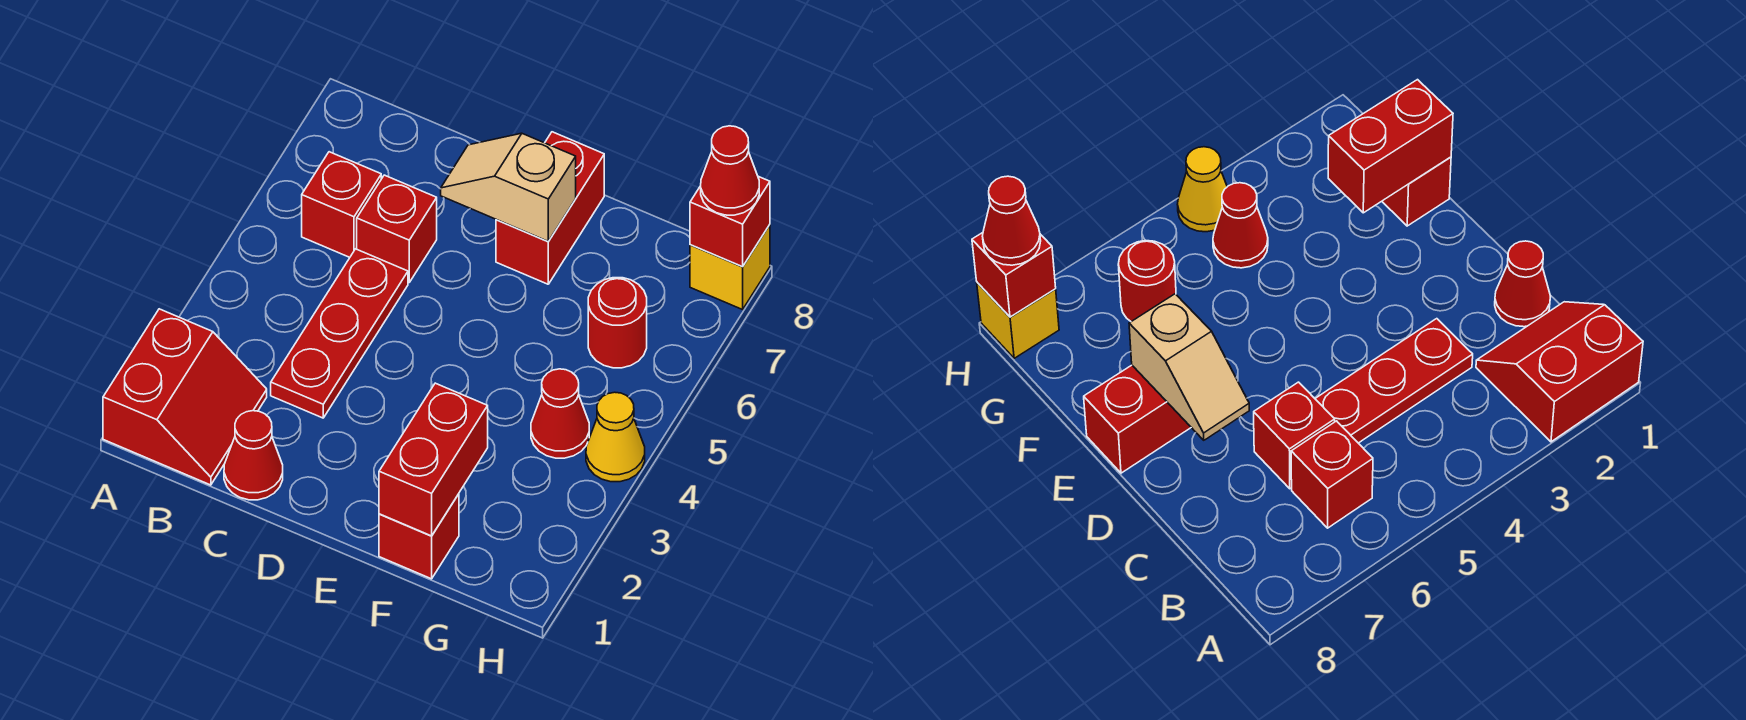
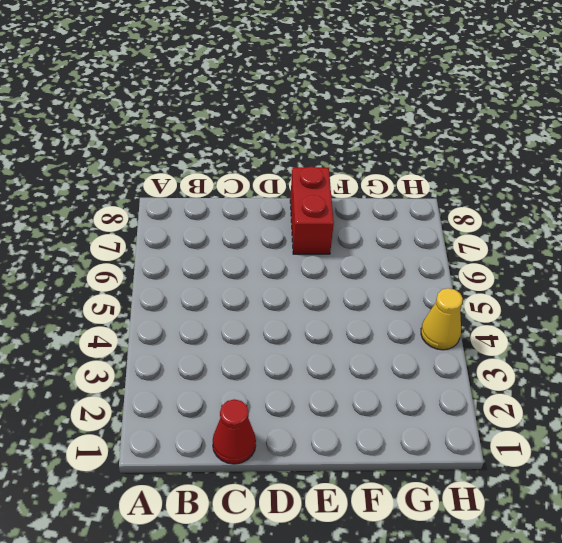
none -> red slope A1:B2 level 1 top A
none -> red brick B6 level 1
none -> red plate C3:C5 level 1

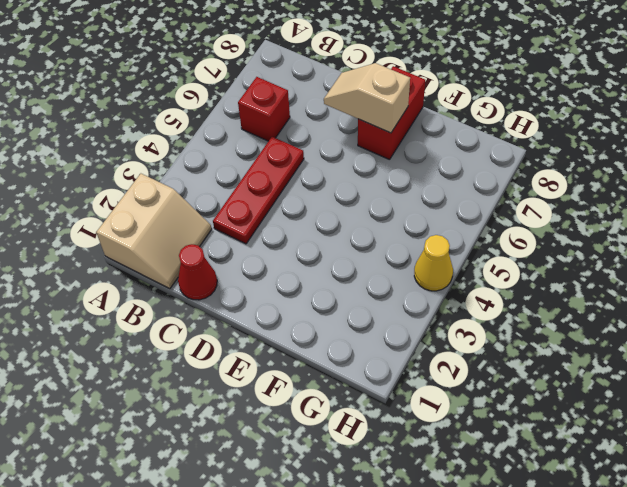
tan slope A1:B2 level 1 top A -> red slope A1:B2 level 1 top A
none -> red brick C6 level 1
none -> red brick F1 level 1
none -> red cone G4 level 1

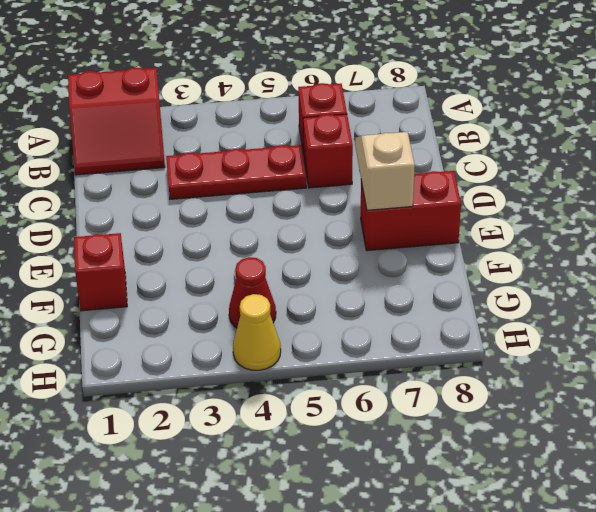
none -> red cone C1 level 1
none -> red round brick G6 level 1
none -> yellow brick H8 level 1

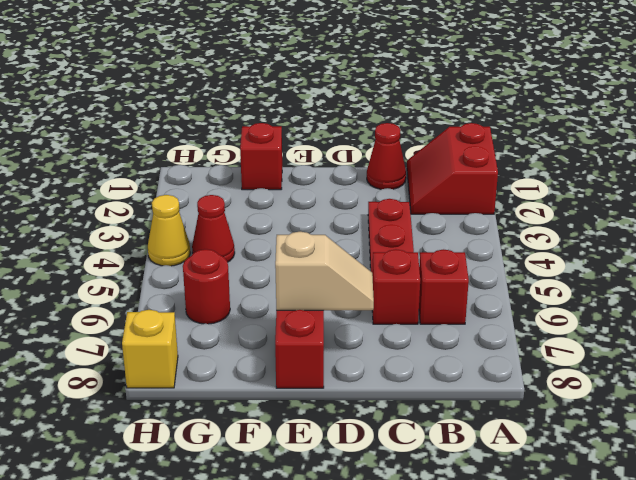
none -> red brick F1:F2 level 2
none -> red brick H8 level 2
none -> red cone H8 level 3

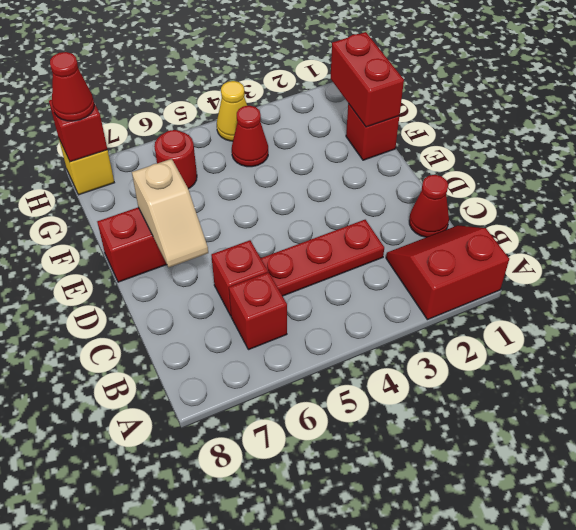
red brick F1:G1 level 2 -> red brick F1:F2 level 2

